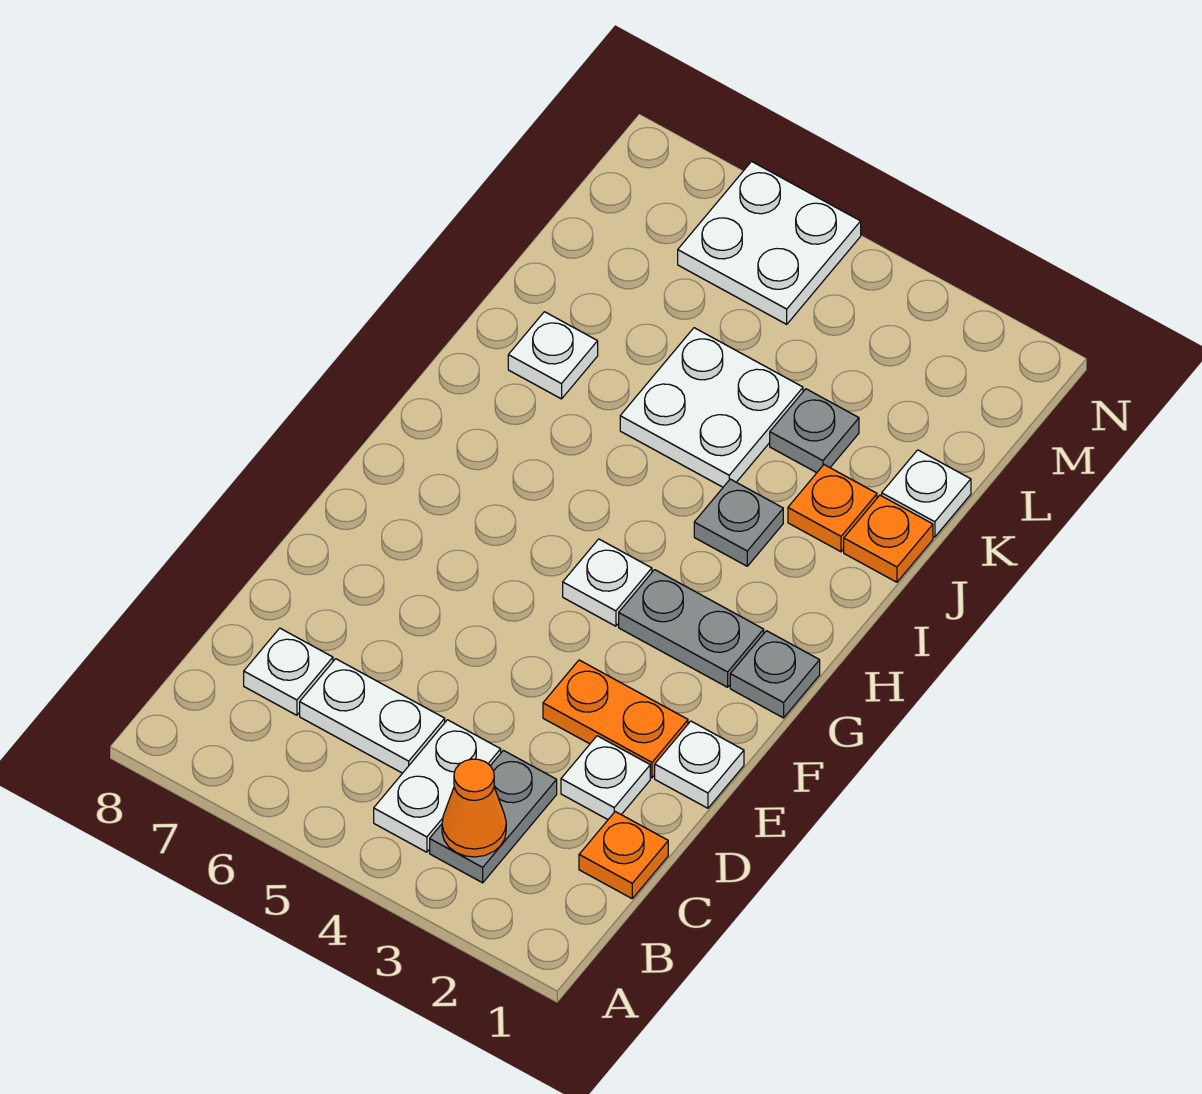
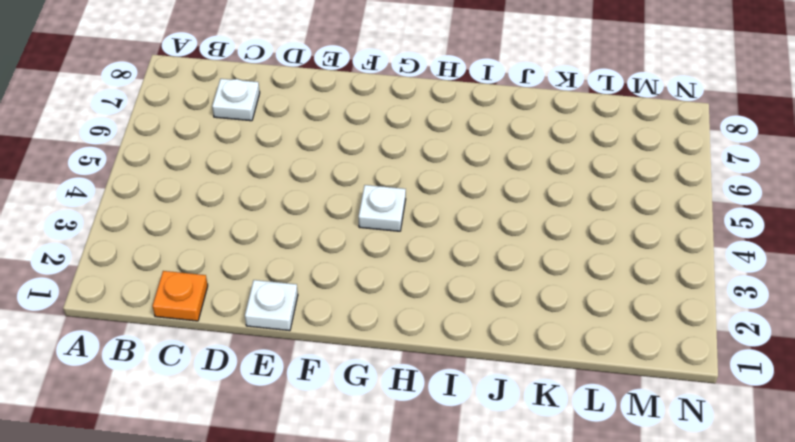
none -> grey plate B3:C3 level 1
none -> white plate B4:C4 level 1
none -> white plate C5:C6 level 1

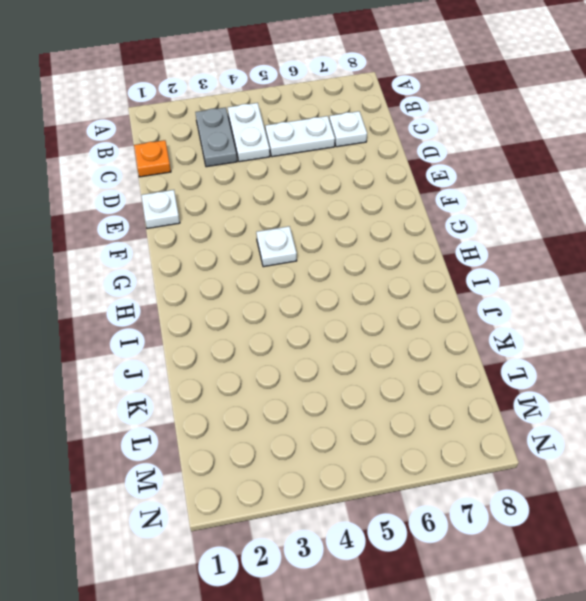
none -> white plate D2 level 1
none -> orange plate E2:E3 level 1
none -> grey plate G1 level 1

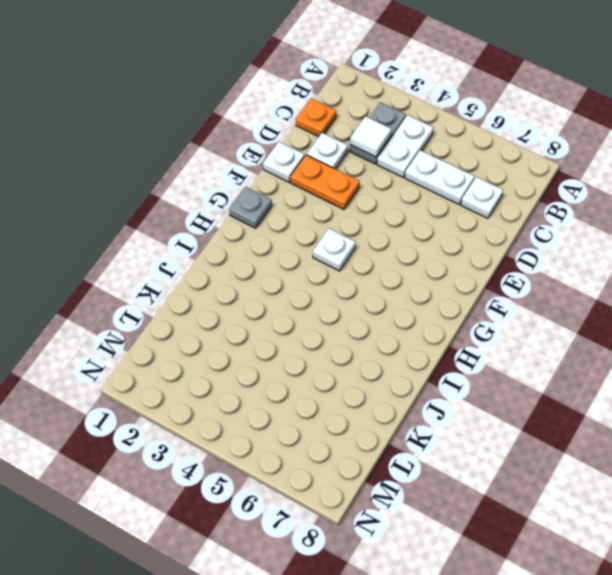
white tile C3 level 2 -> none
none -> grey plate G2:G3 level 1
none -> grey plate I3 level 1
none -> orange plate J1 level 1

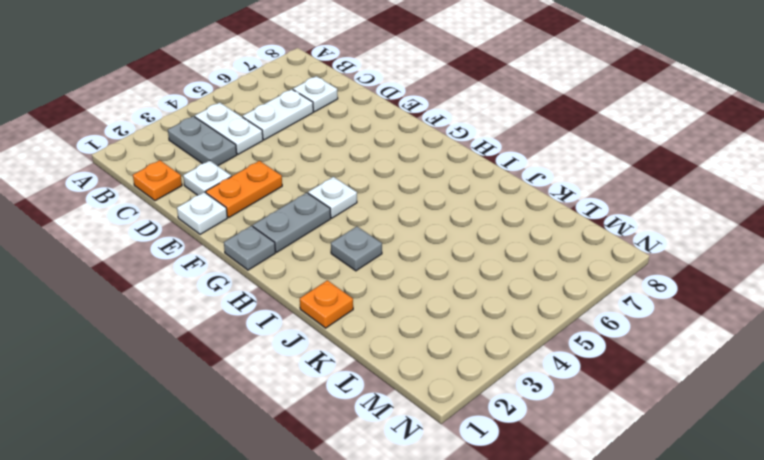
none -> orange plate J2 level 1
none -> white plate J4:K5 level 1
none -> white plate J7 level 1

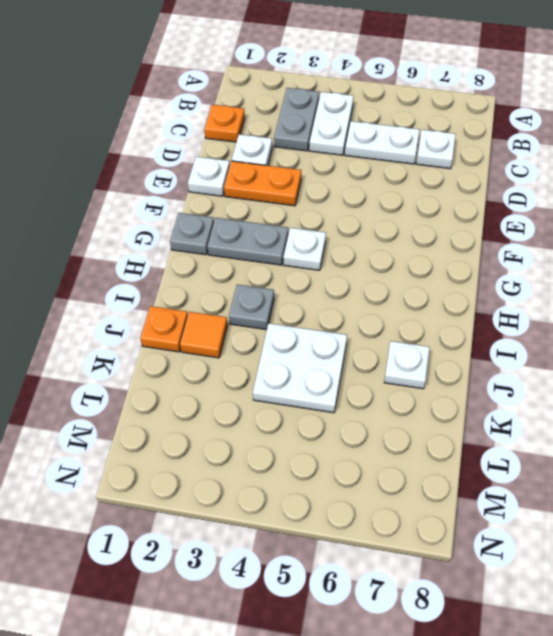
orange tile J2 level 1 -> orange plate J2 level 1
none -> white plate K1 level 1
none -> grey plate K3 level 1
none -> white plate M5:N6 level 1

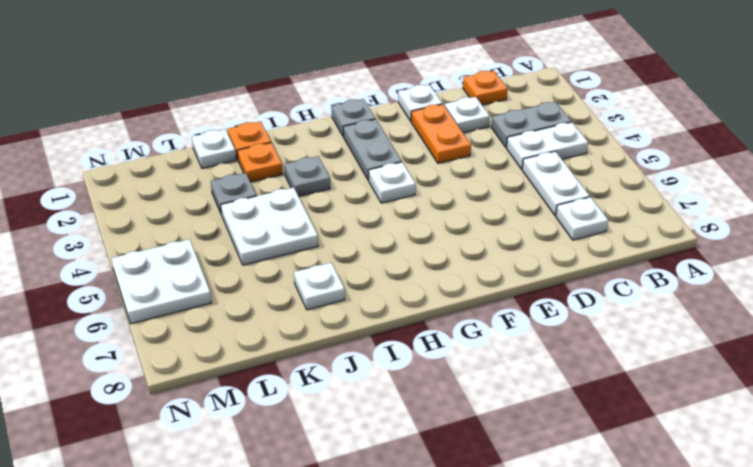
none -> orange cone B3 level 2

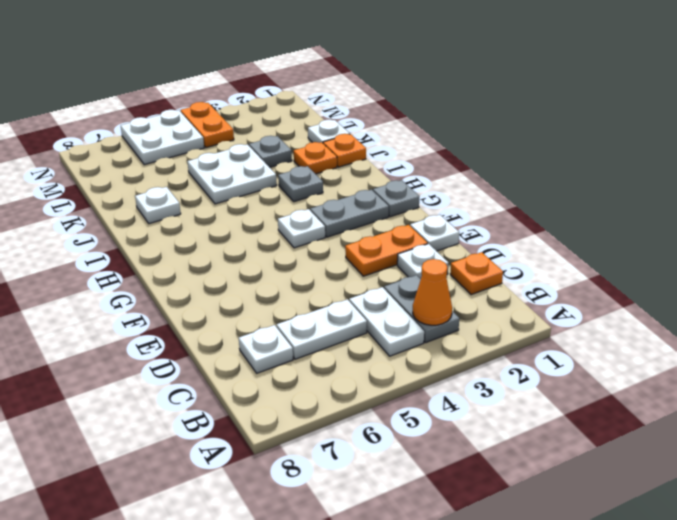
orange plate M4:N4 level 1 -> none

